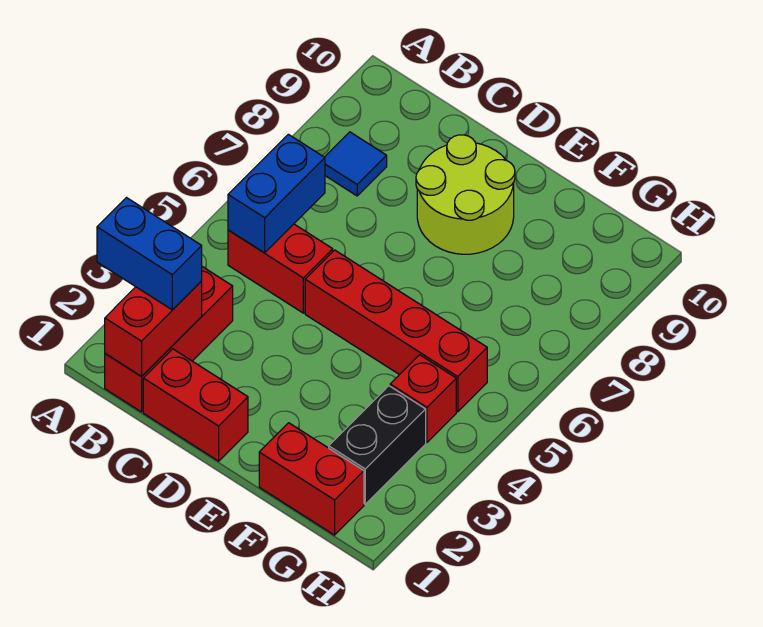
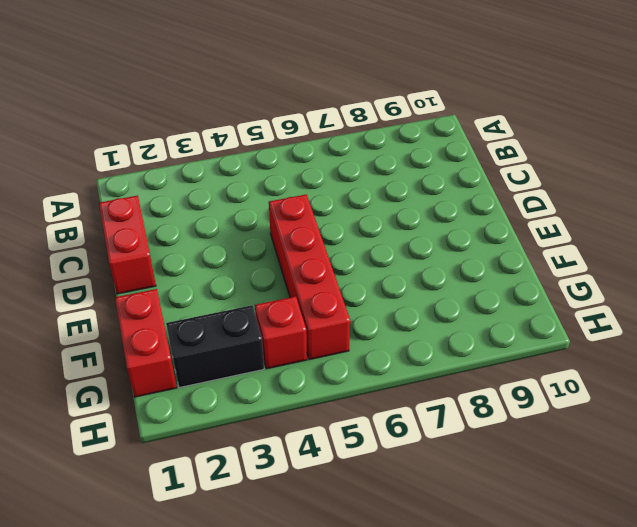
none -> red brick B1:B3 level 1
none -> red brick B5:C5 level 1
none -> blue tile B8 level 1

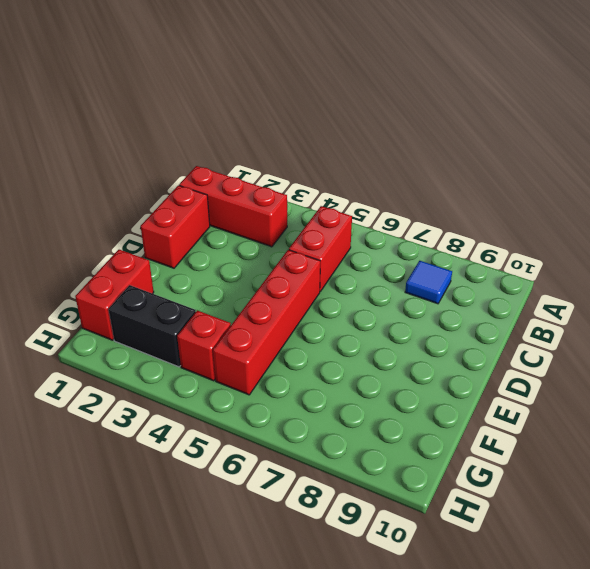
none -> lime round brick D8:E9 level 1
none -> red brick B1:B2 level 2
none -> blue brick B5:B6 level 2

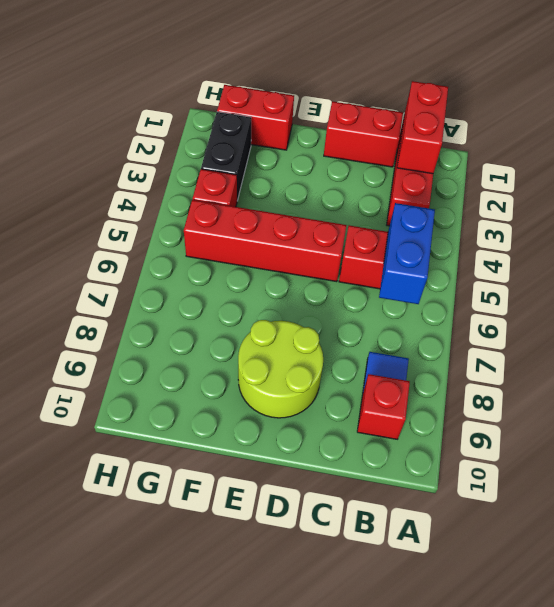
red brick B9 level 1 -> none
none -> blue brick A2:B2 level 3

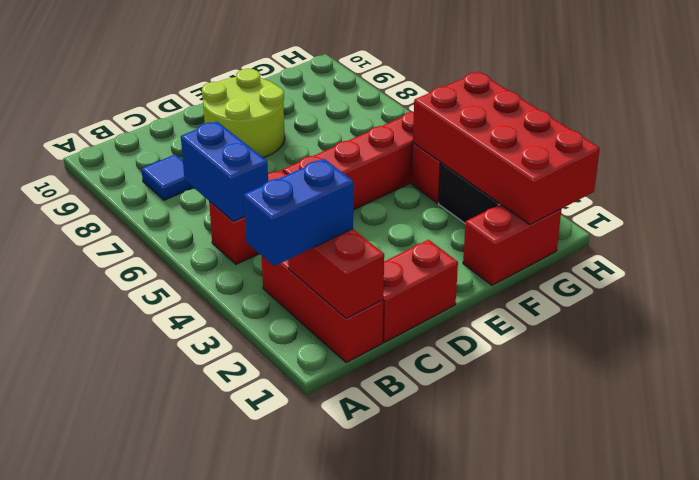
red brick G1:H4 level 2 -> none

